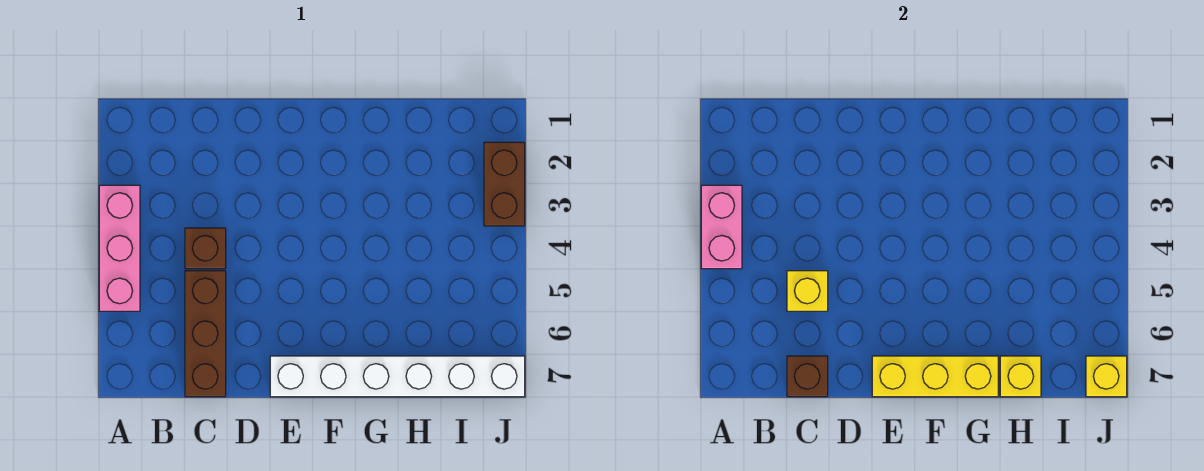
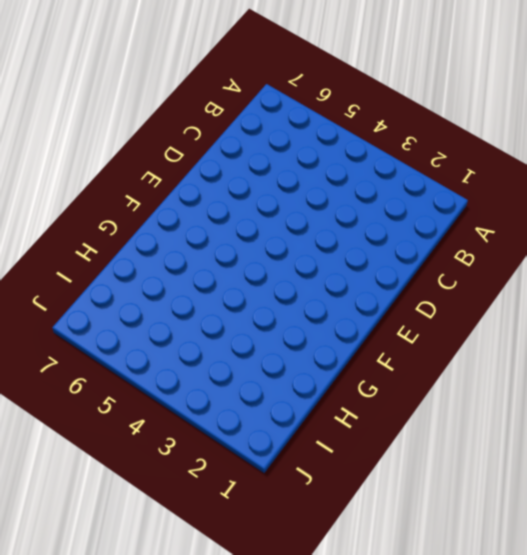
none -> pink brick A3:A5 level 1
none -> brown brick C4 level 1

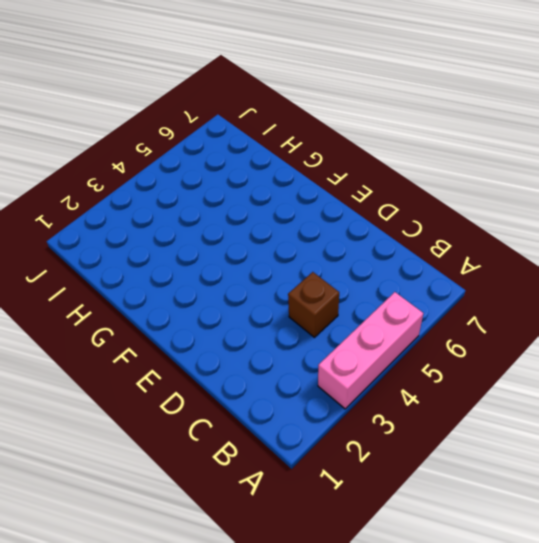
none -> brown brick C5:C7 level 1
none -> white brick E7:J7 level 1

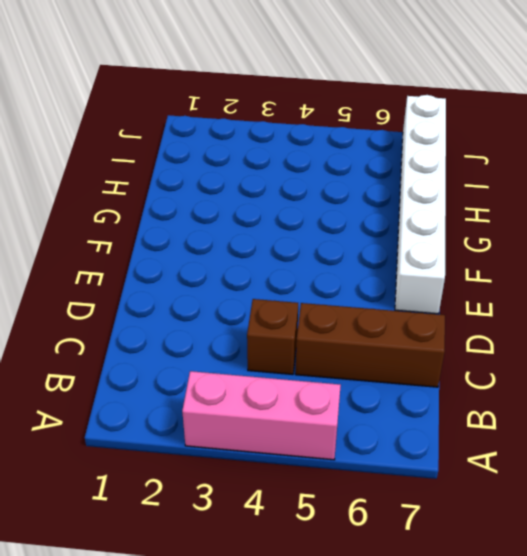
none -> brown brick J2:J3 level 1
none -> pink brick A3:A4 level 2

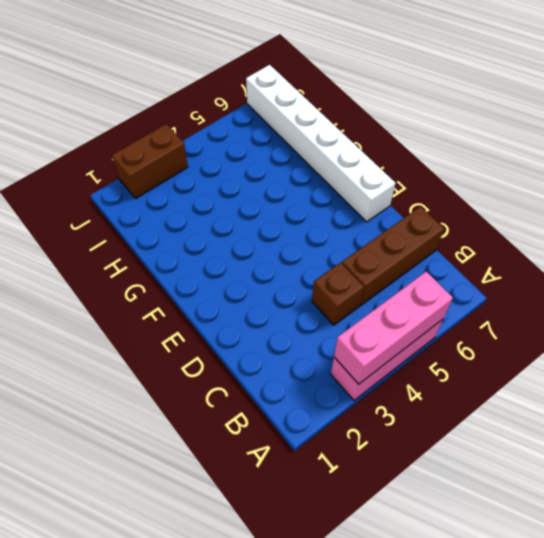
pink brick A3:A5 level 2 -> pink brick A3:A4 level 2
none -> yellow brick C5 level 2
none -> brown brick C7 level 2

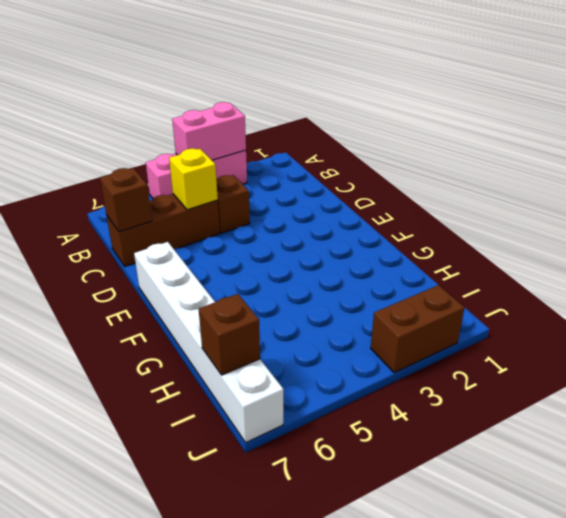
brown brick I7 level 2 -> none
none -> yellow brick E7:G7 level 2
none -> yellow brick H7 level 2

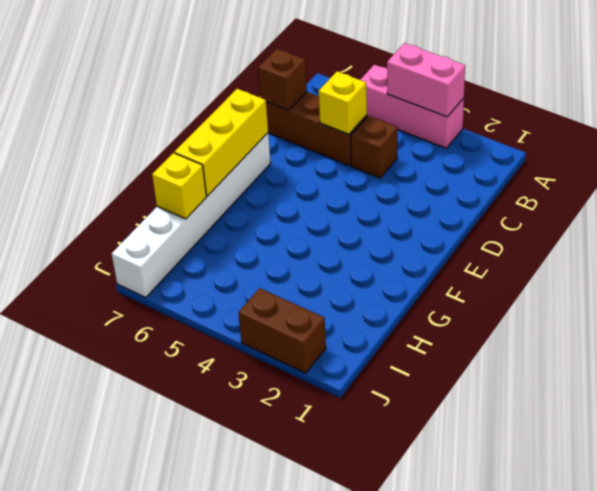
none -> yellow brick J7 level 2

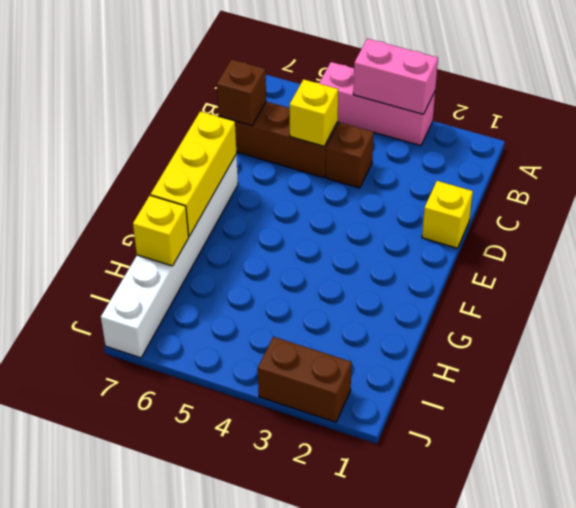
yellow brick D1 level 1 -> yellow brick J7 level 2

